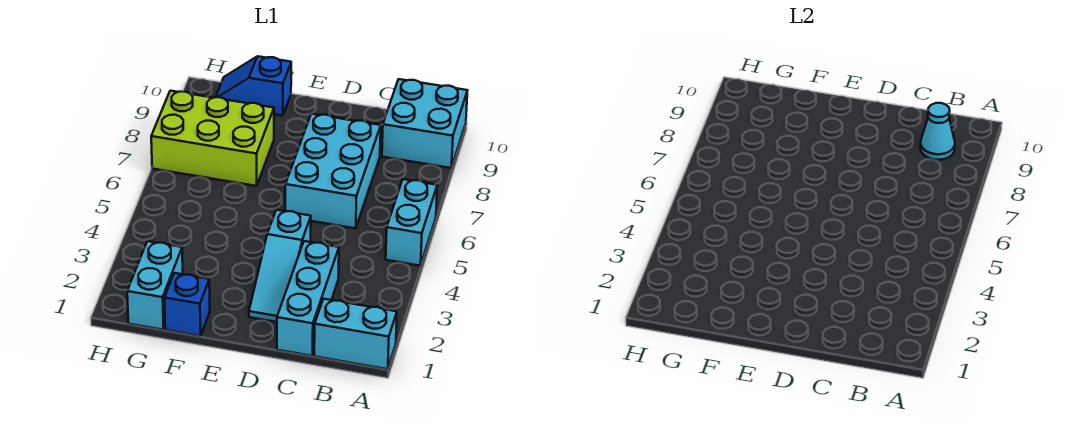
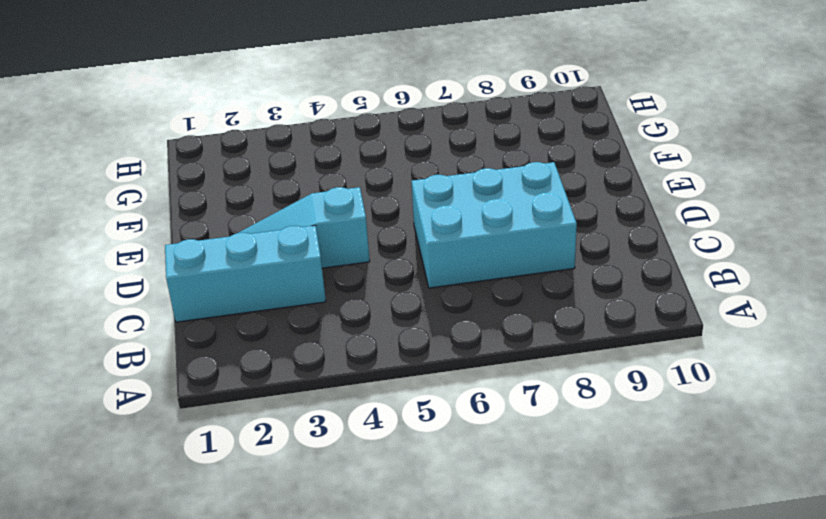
none -> cyan brick A1:B1 level 1
none -> cyan brick A5:A6 level 1

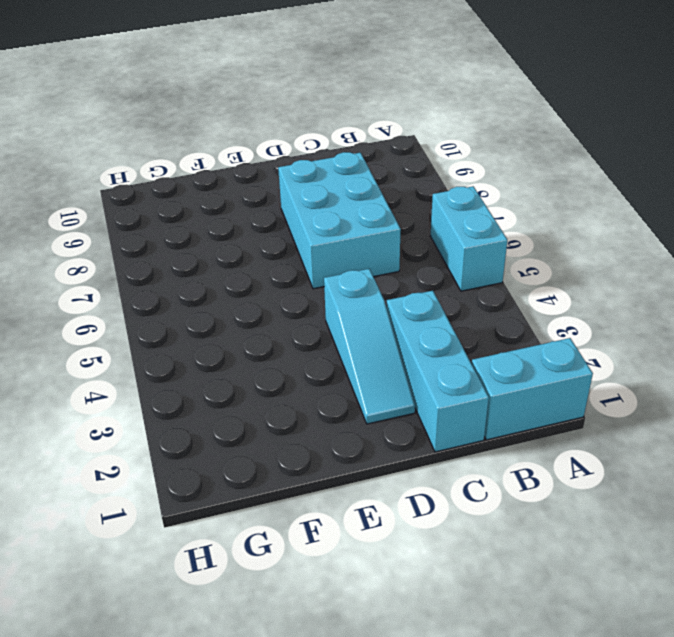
none -> cyan brick A9:B10 level 1
none -> blue brick F1 level 1

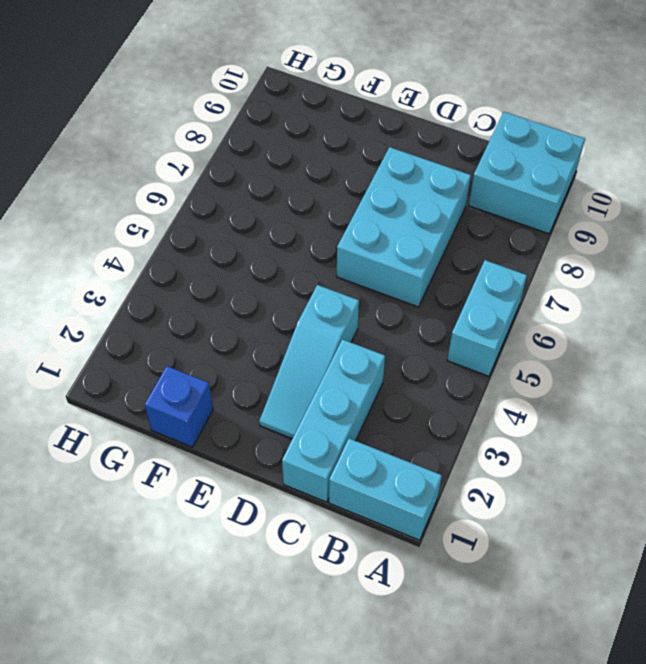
none -> lime brick F7:H8 level 1
none -> blue slope F10:G10 level 1 top F

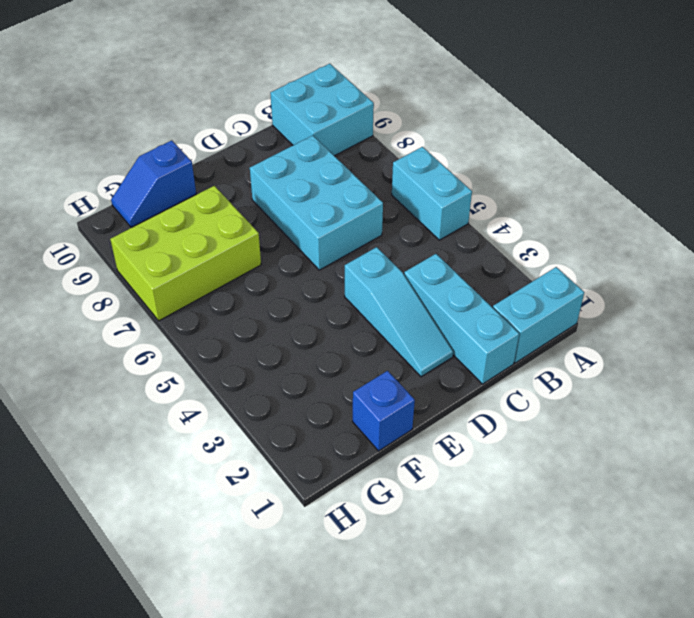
none -> cyan brick G1:G2 level 1
none -> cyan cone B9 level 2

